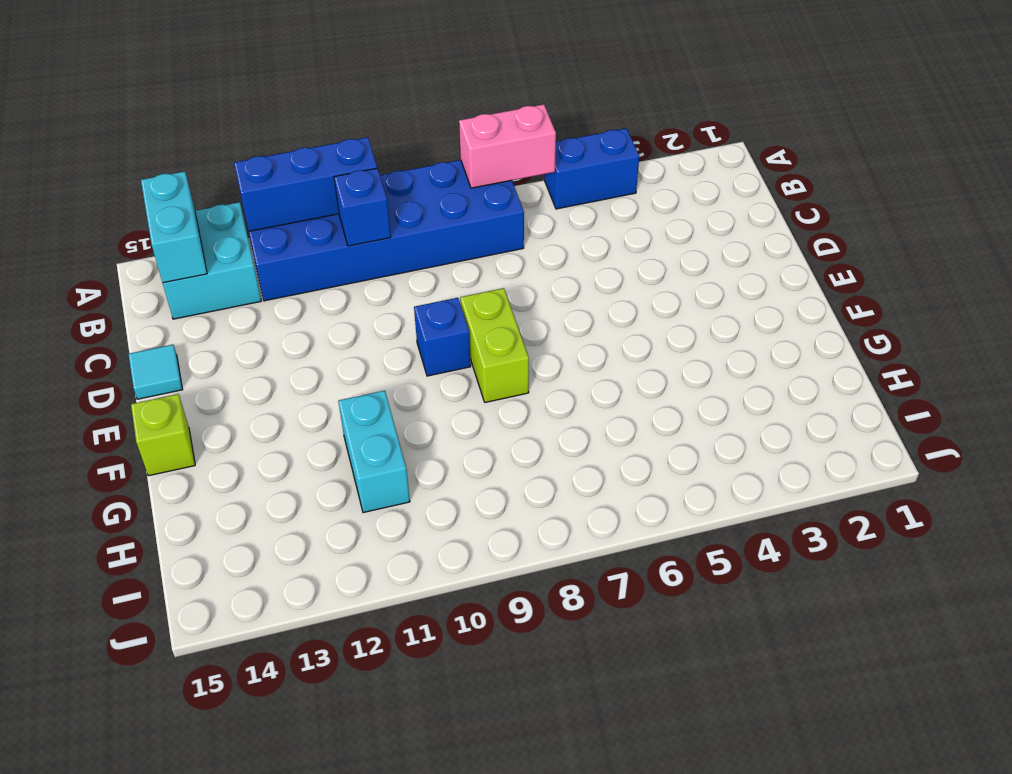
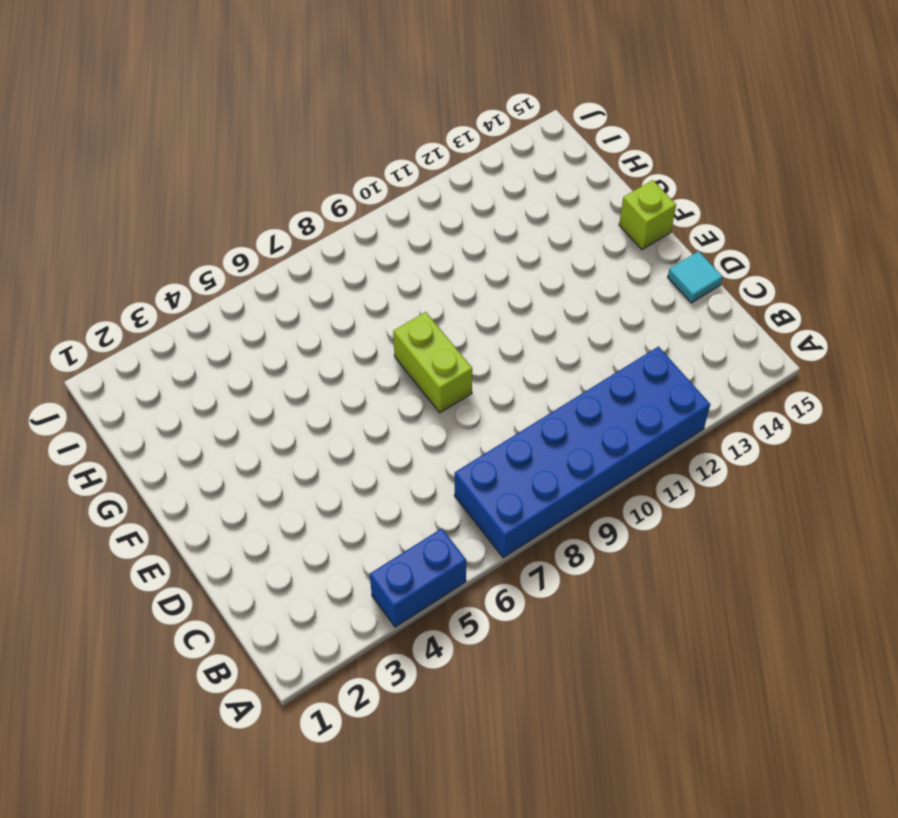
none -> cyan brick A13:B14 level 1
none -> blue brick E9 level 1
none -> cyan brick G11:H11 level 1

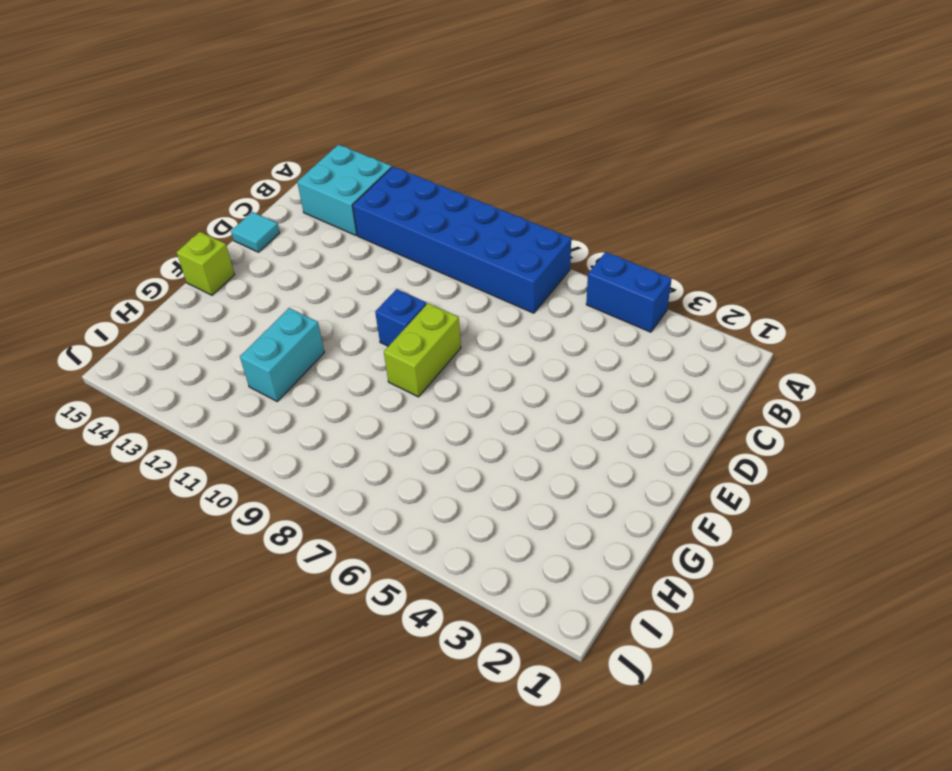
none -> pink brick A6:A7 level 2
none -> blue brick A10:A12 level 2
none -> cyan brick A14:B14 level 2

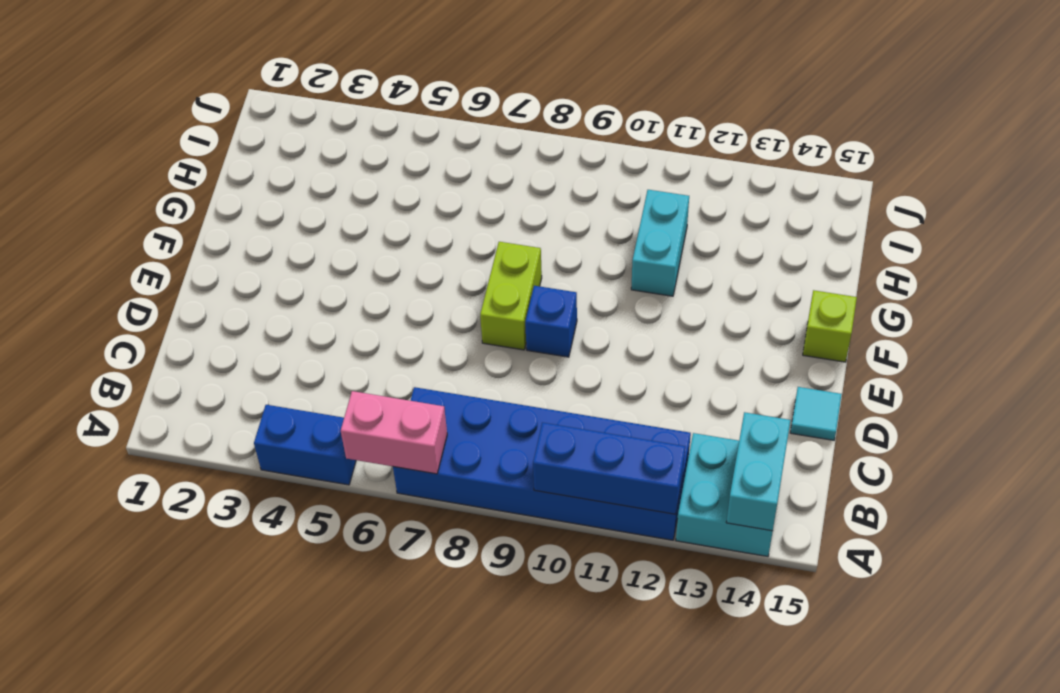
none -> blue brick B10 level 2

